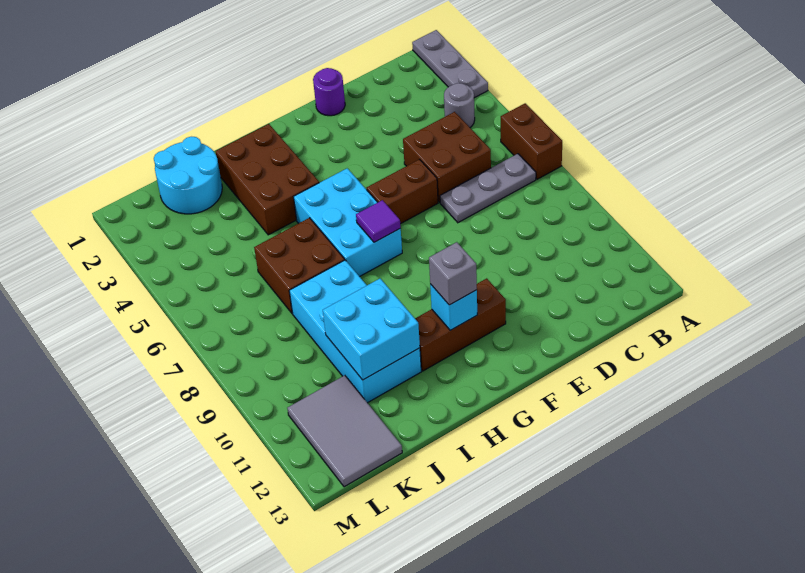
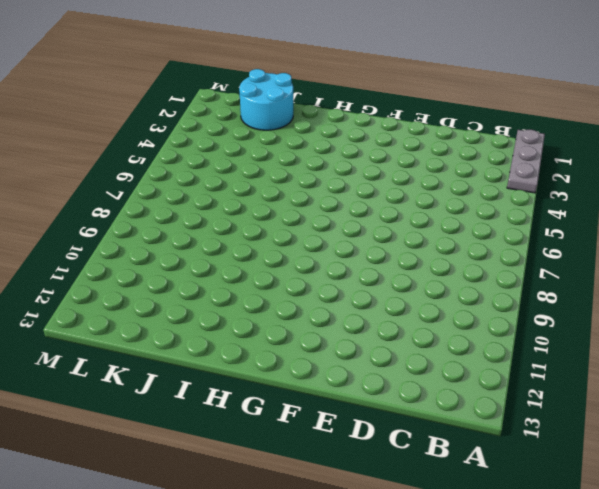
none -> brown brick A6:A7 level 1
none -> grey round brick B4 level 1
none -> grey plate B7:D7 level 1

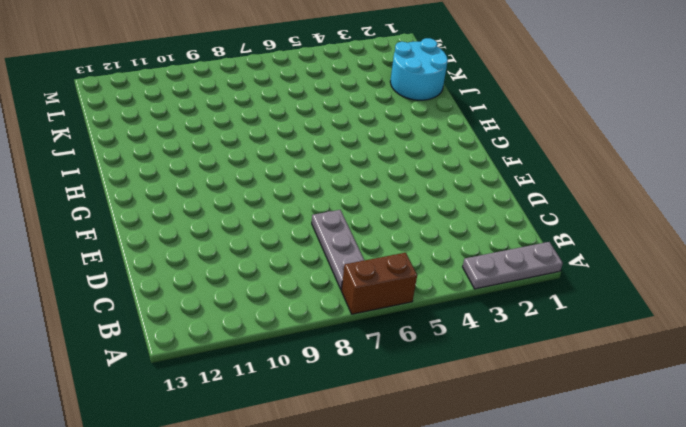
none -> grey round brick B4 level 1
none -> brown brick C5:D6 level 1
none -> purple round brick E1 level 1

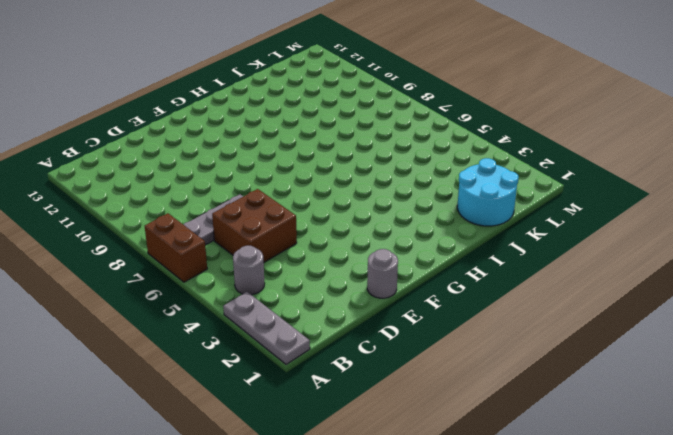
grey round brick E1 level 1 -> purple round brick E1 level 1
none -> brown brick E6:F6 level 1
none -> brown brick F11:H11 level 1
none -> cyan brick G5:H7 level 1

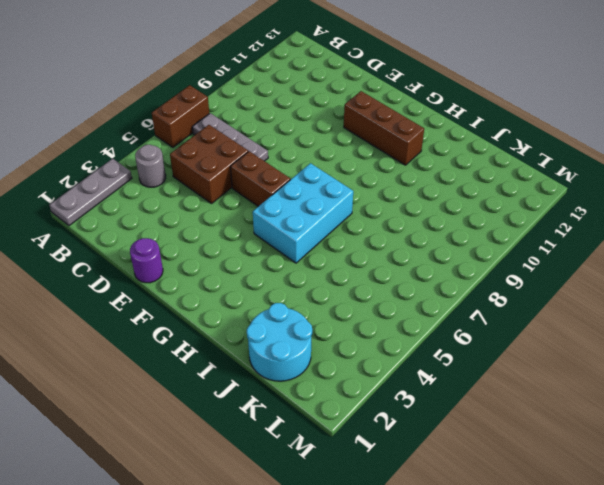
none -> brown brick H2:I4 level 1
none -> brown brick I6:J7 level 1
none -> cyan brick I8:J11 level 1

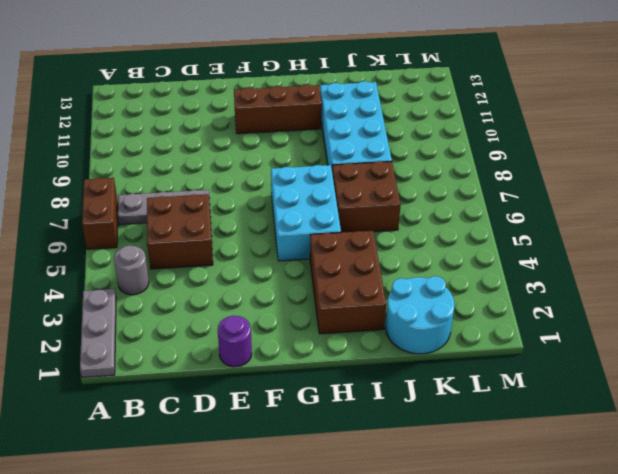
none -> brown brick E6:F6 level 1
none -> grey tile K11:L13 level 1
none -> purple tile G7 level 2

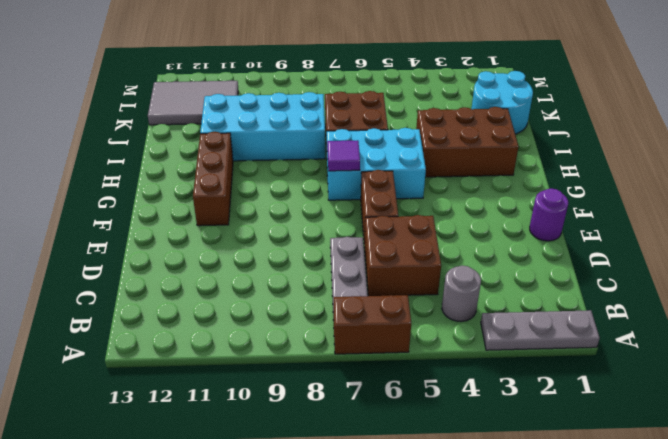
none -> cyan brick G11 level 2
none -> cyan brick I10:J11 level 2
none -> grey brick G11 level 3

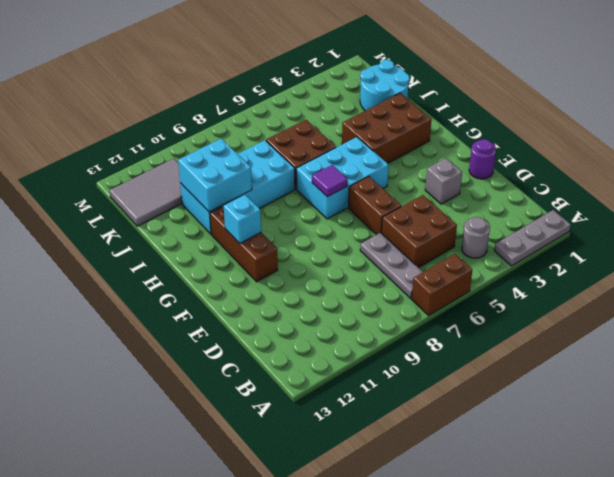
grey brick E3 level 1 -> grey brick G11 level 3

